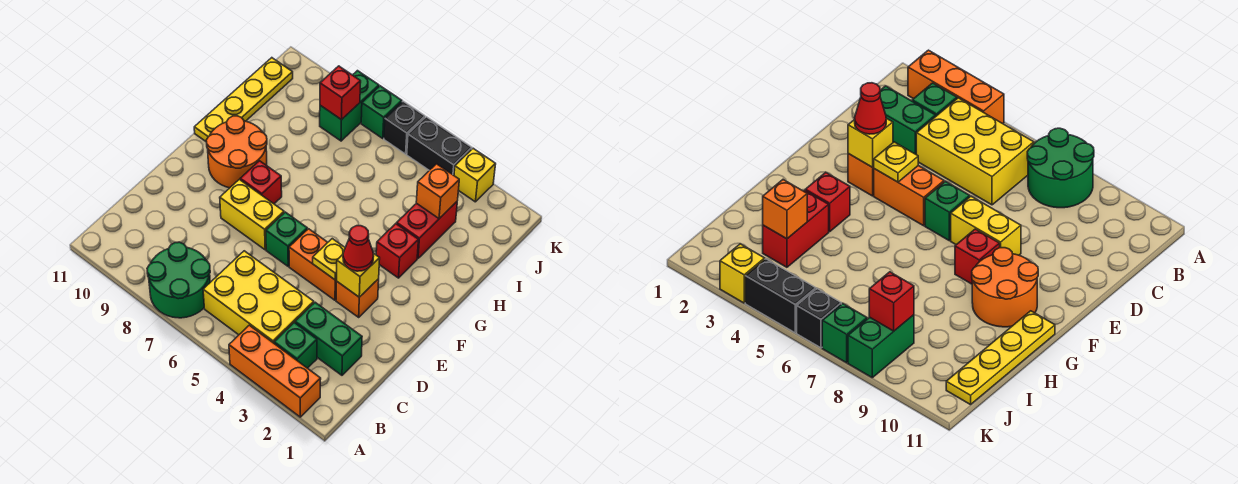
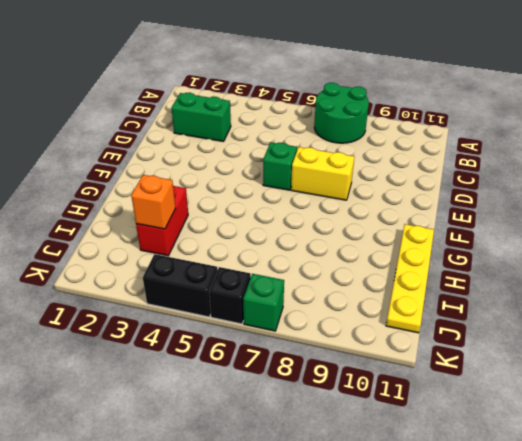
none -> orange brick A2:A4 level 1
none -> green brick B3 level 1
none -> yellow brick B4:C6 level 1

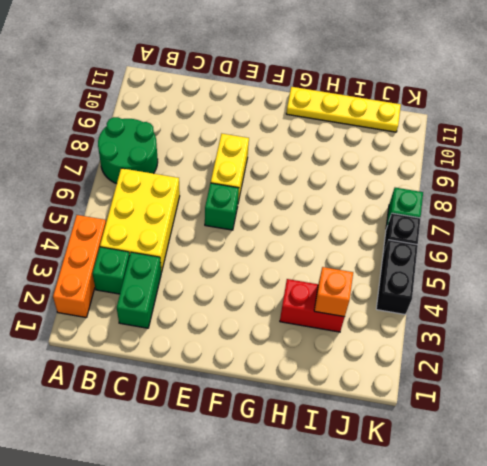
none -> orange brick E3 level 1
none -> orange brick E4:E5 level 1
none -> red brick F8 level 1

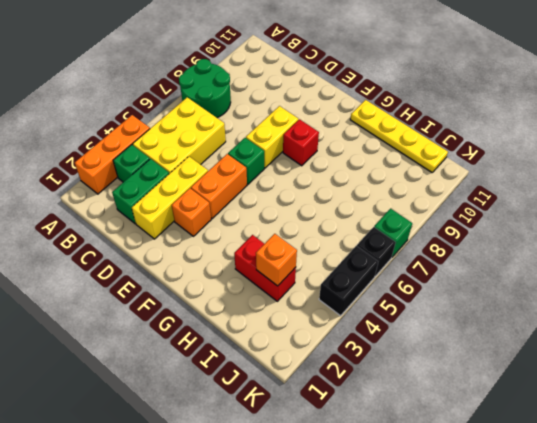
yellow brick D2:D4 level 1 -> none
none -> orange round brick F9:G10 level 1
none -> red brick G3 level 1
none -> green brick J8:K8 level 1

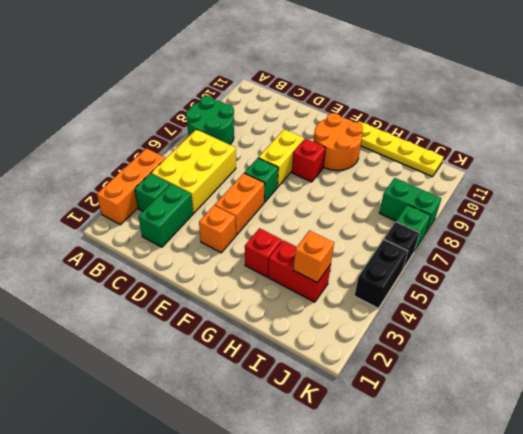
none -> yellow brick K3 level 1
none -> yellow brick E3 level 2
none -> yellow plate E4 level 2

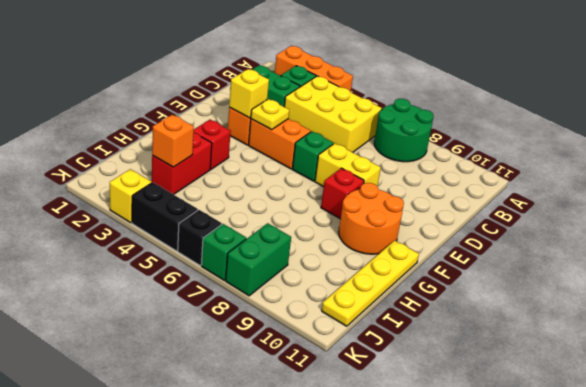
none -> red brick J8 level 2
none -> red cone E3 level 3

